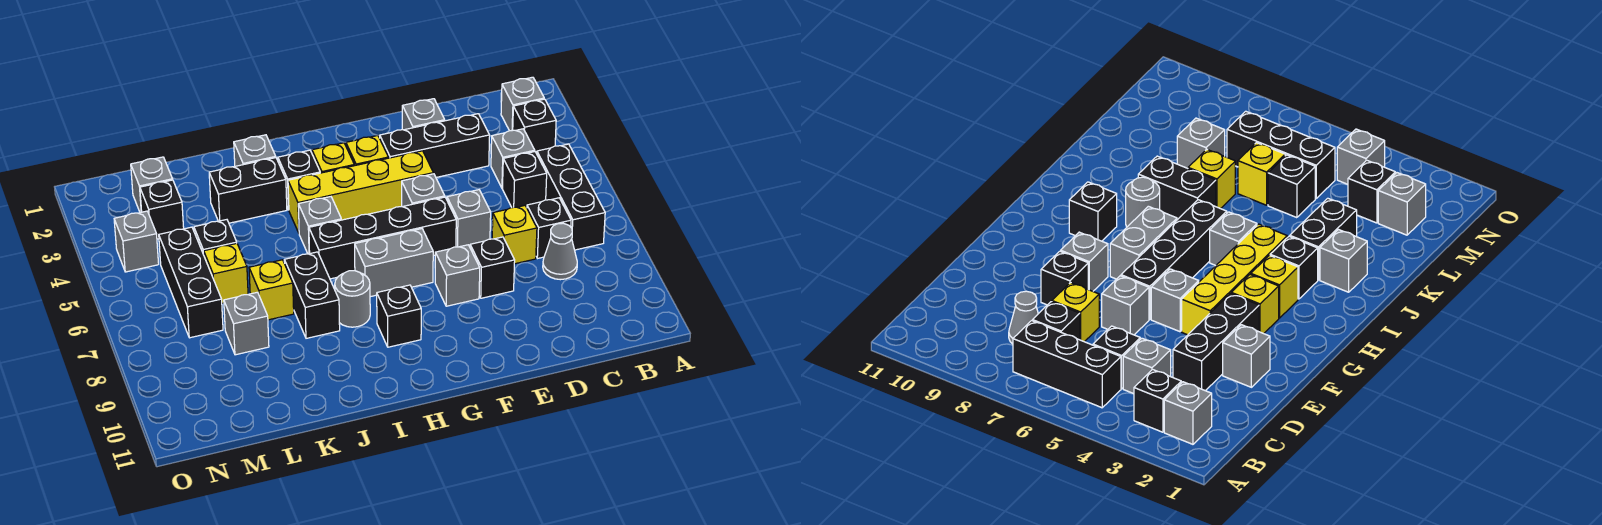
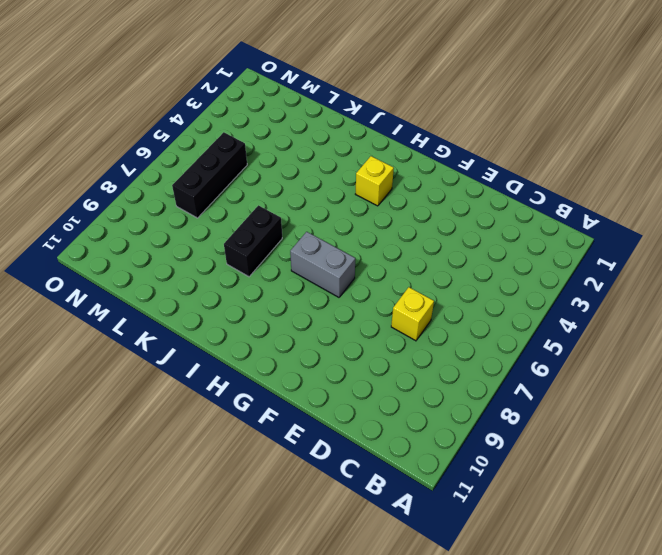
none -> grey brick B2 level 1
none -> black brick B3 level 1
none -> black brick B5:B7 level 1
none -> grey brick C4 level 1

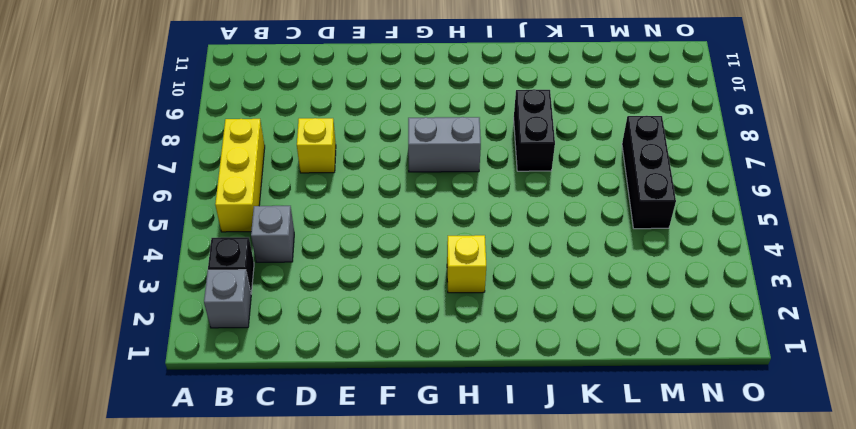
yellow brick B5:B7 level 1 -> black brick B5:B7 level 1
none -> black brick C5 level 1
none -> black brick C7 level 1
none -> grey cone C8 level 1
none -> black brick D3:F3 level 1

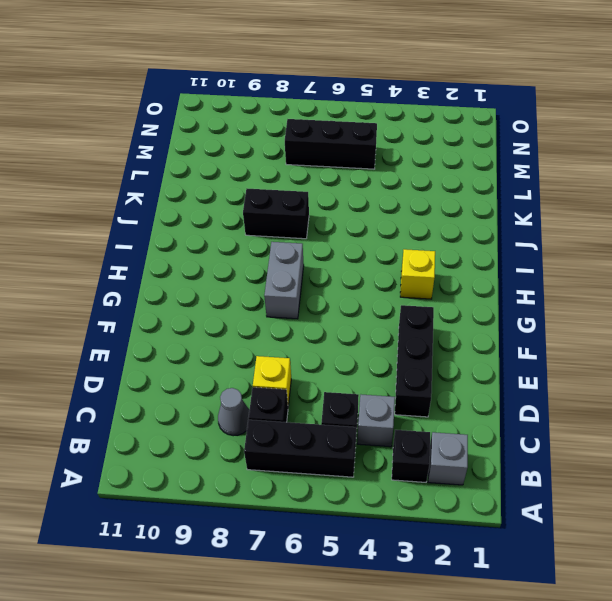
none -> grey brick E2 level 1
none -> grey brick E6 level 1
none -> black brick E8 level 1
none -> yellow brick F4:I4 level 1

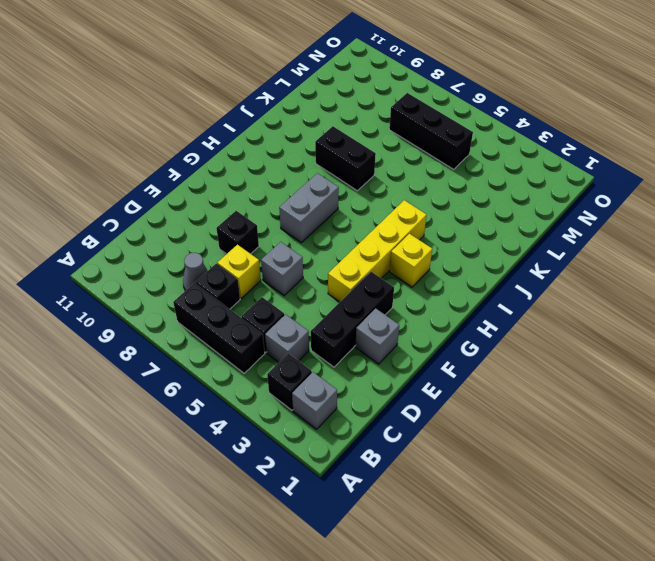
none -> grey brick F5 level 1
none -> black brick F6:I6 level 1
none -> grey brick F8 level 1
none -> yellow brick G3 level 1

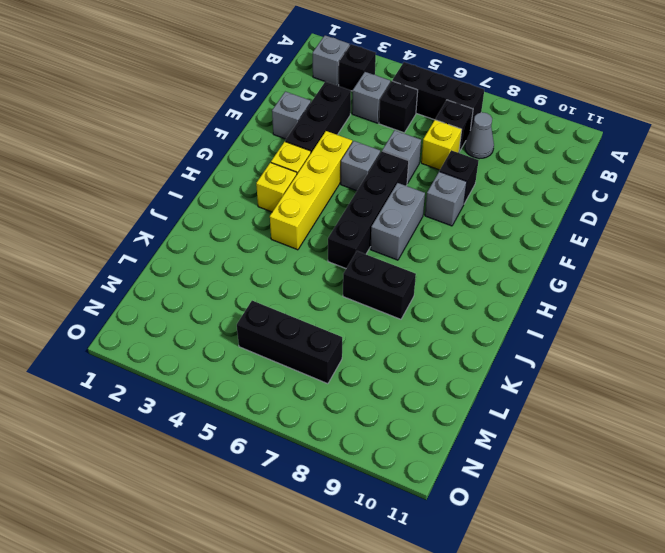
none -> black brick H9 level 1
none -> black brick I3 level 1
none -> grey brick I5 level 1
none -> grey round brick I8 level 1

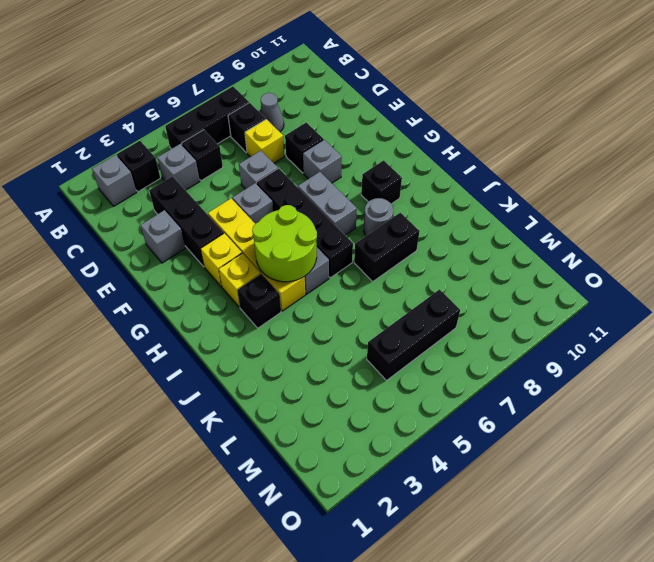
lime round brick H4:I5 level 2 -> none
none -> grey brick J2 level 1
none -> black brick J3:K3 level 1
none -> yellow brick K7 level 1
none -> black brick L5 level 1

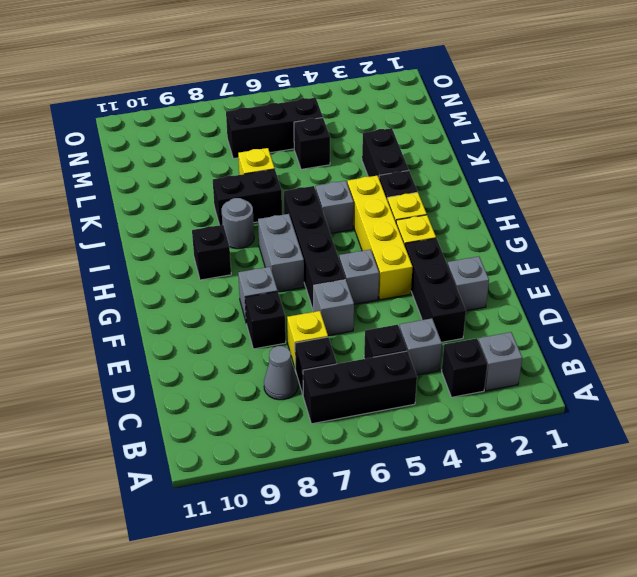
none -> grey brick J2 level 1
none -> yellow brick L6 level 1
none -> grey brick L8 level 1
none -> grey brick M2 level 1

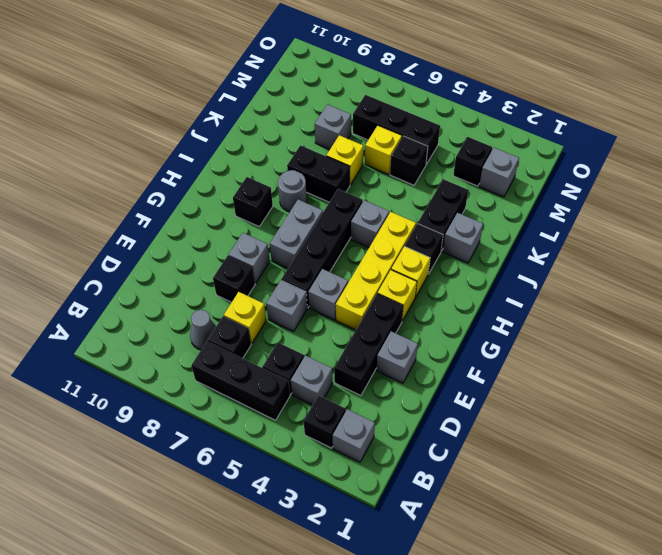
none -> grey brick N4 level 1

